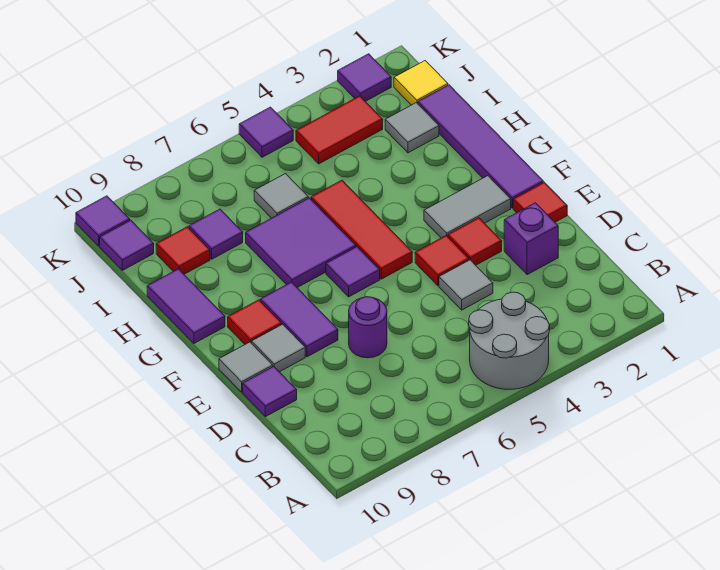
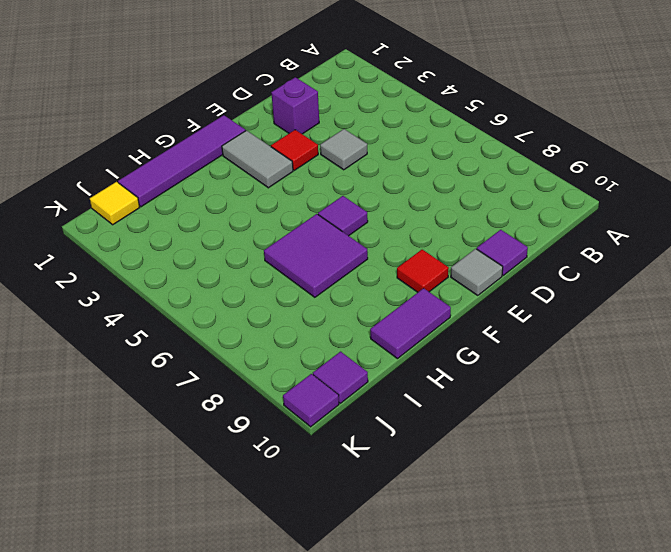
none -> grey round brick A4:B5 level 1
none -> purple round brick D7 level 1
none -> red tile E1 level 1

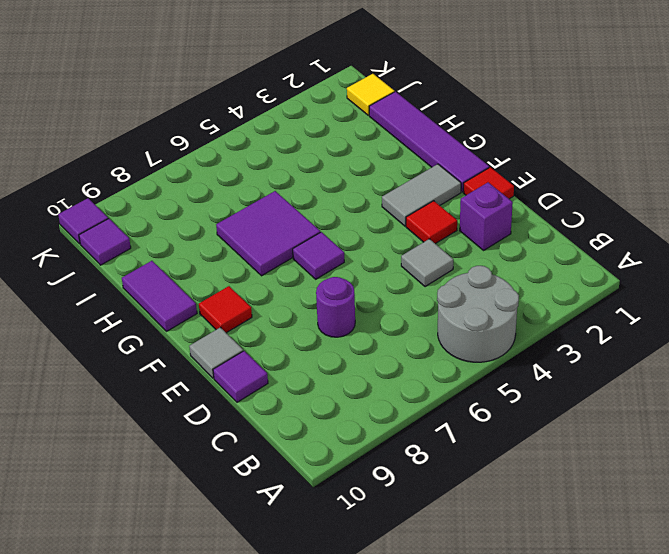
none -> red tile E4 level 1
none -> purple tile E8:F8 level 1
none -> grey tile E9 level 1

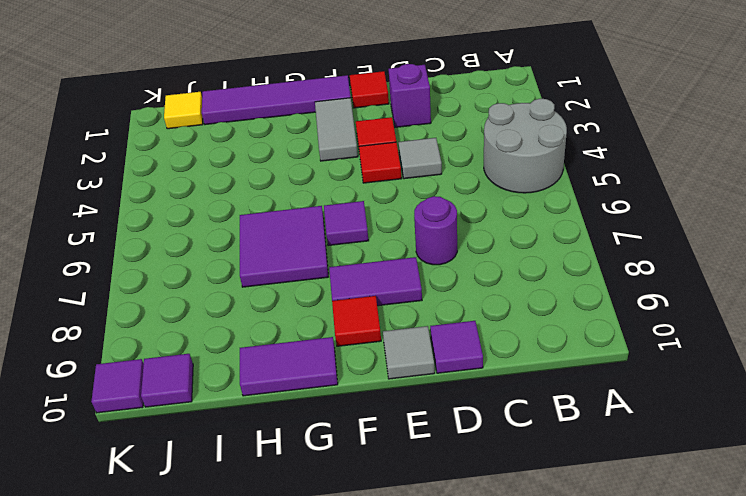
none -> grey tile E9 level 1
none -> red tile F5:H5 level 1
none -> grey tile I2 level 1

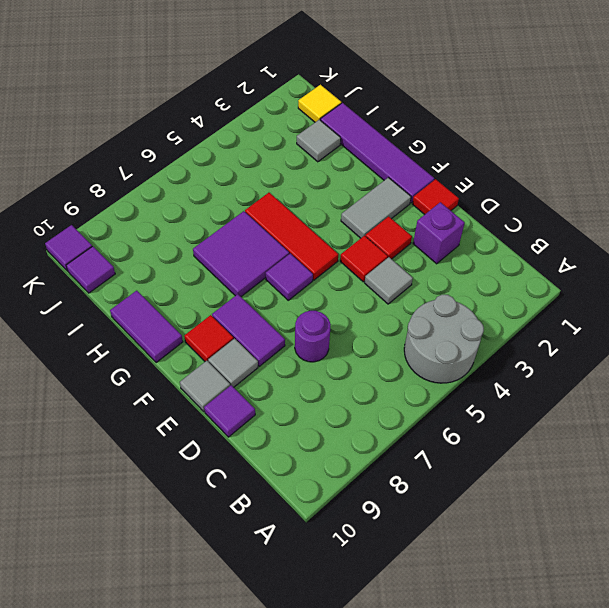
none -> grey tile I6 level 1
none -> purple tile I8 level 1
none -> red tile I9 level 1

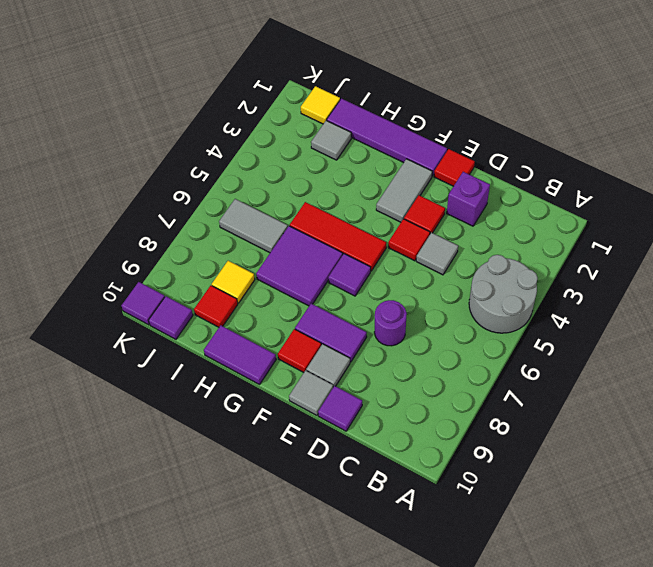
grey tile I6:J6 level 1 -> grey tile I6 level 1
yellow tile I8 level 1 -> purple tile I8 level 1
none -> red tile J3:J4 level 1
none -> purple tile K2 level 1
none -> purple tile K5 level 1

